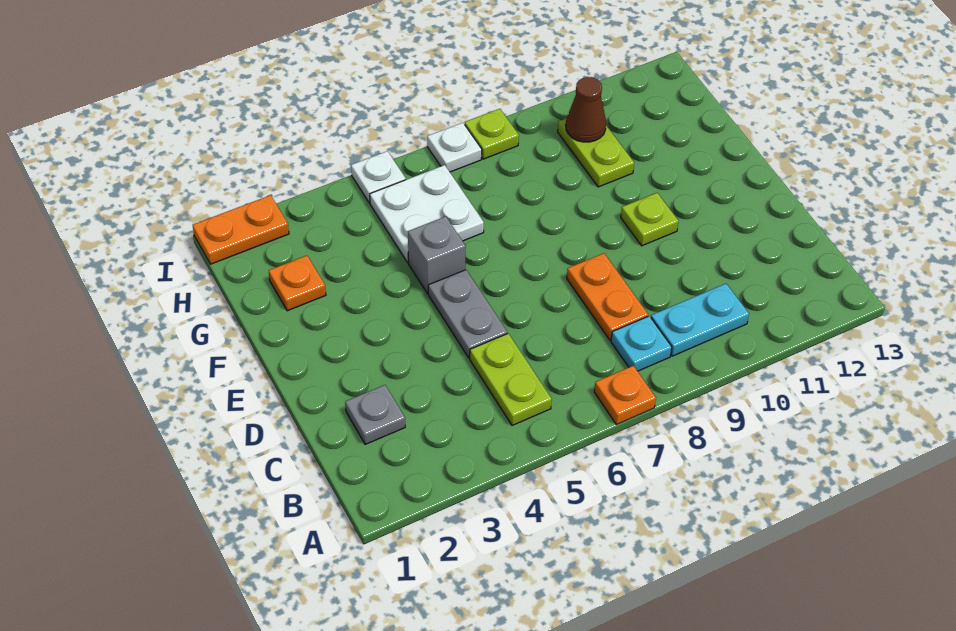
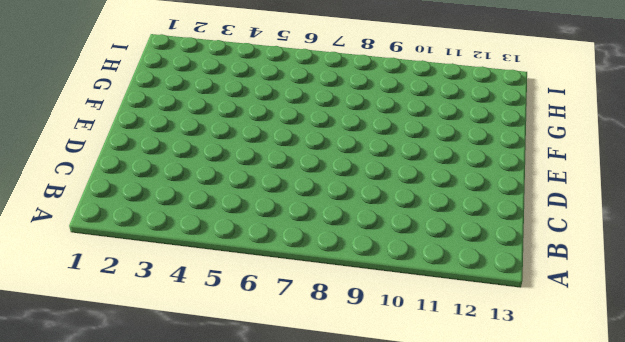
none -> orange plate A7 level 1
none -> lime plate B5:C5 level 1
none -> cyan plate B8 level 1

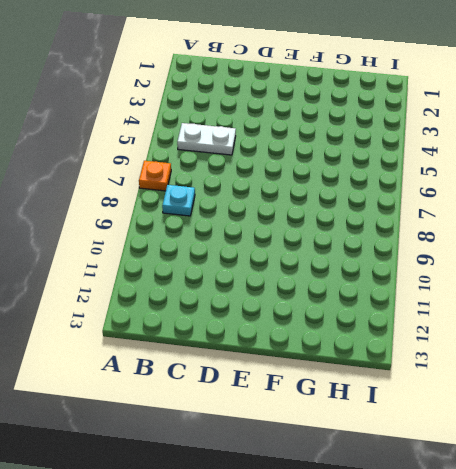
white plate B5:C5 level 1 -> lime plate B5:C5 level 1
none -> cyan plate B9:B10 level 1
none -> grey plate C2 level 1
none -> orange plate C8:D8 level 1

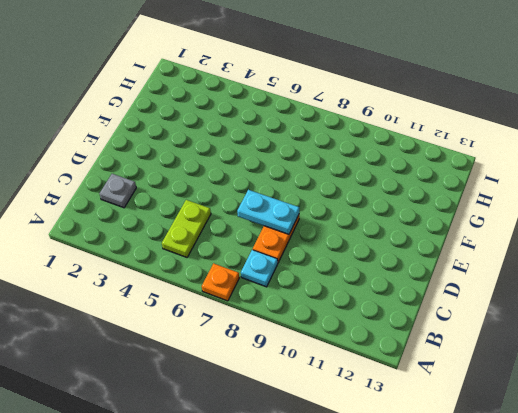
cyan plate D7:D8 level 2 -> cyan plate B9:B10 level 1
none -> grey plate D5:E5 level 1
none -> lime plate E10 level 1
none -> grey brick F5 level 1

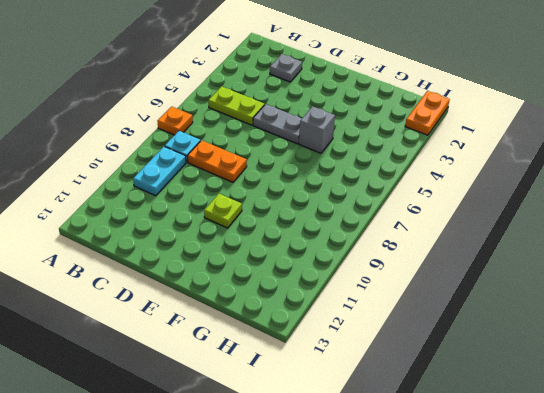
none -> orange plate G2 level 1
none -> white plate G5:H6 level 1
none -> lime plate G10:H10 level 1

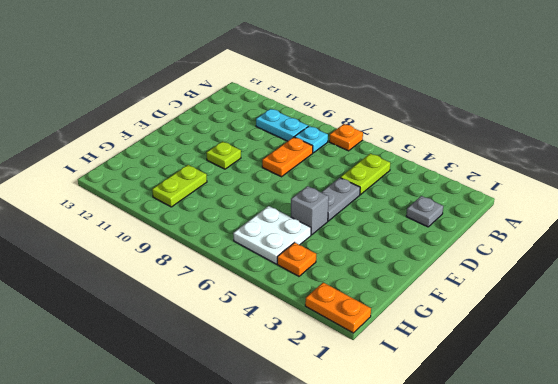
orange plate H4 level 1 -> orange plate G2 level 1
none -> white plate I5 level 1
none -> white plate I7 level 1
none -> lime plate I8 level 1

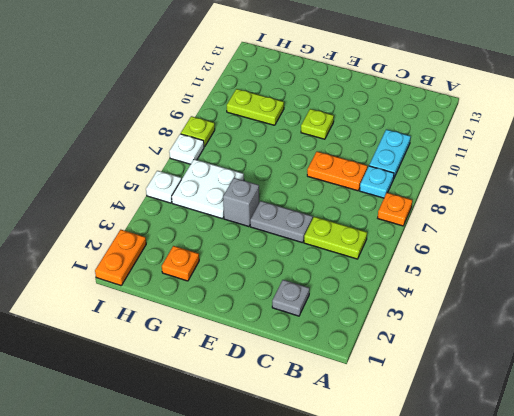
none -> brown cone H10 level 2

